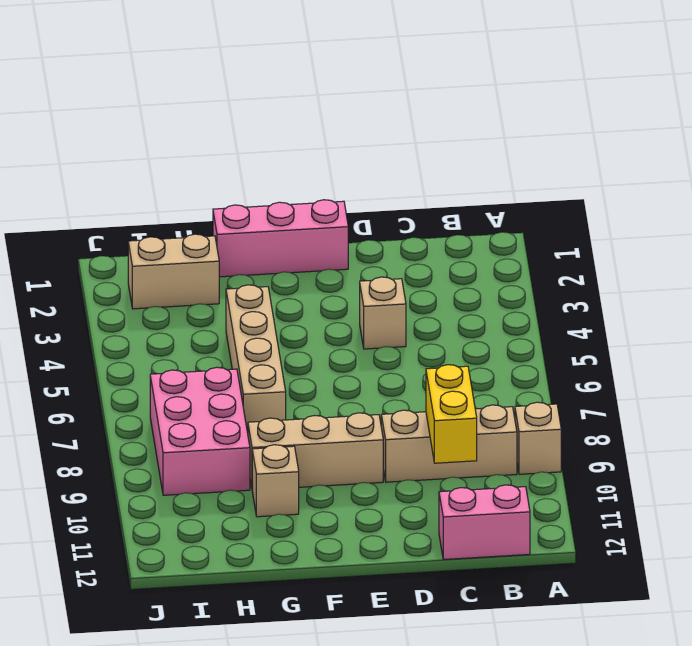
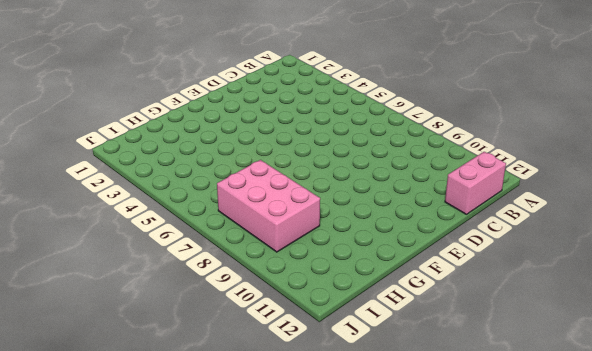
none -> tan brick A9 level 1
none -> tan brick B9:D9 level 1

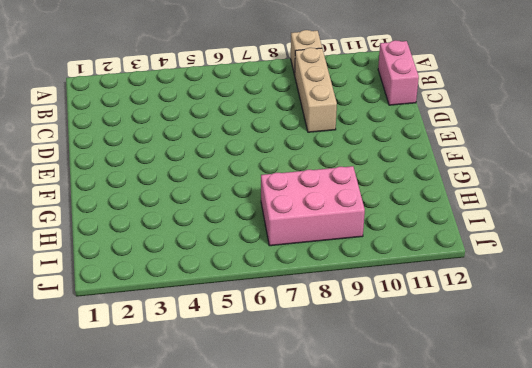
none -> tan brick D4 level 1
none -> pink brick E1:G1 level 1

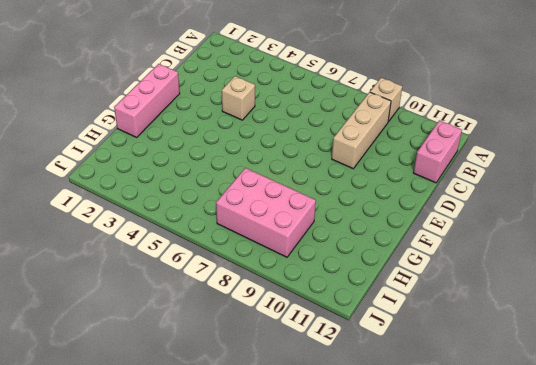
none -> tan brick E9:G9 level 1
none -> tan brick G4:G7 level 1

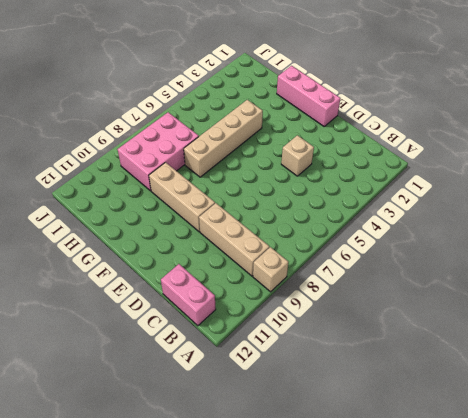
none -> tan brick G10 level 1
none -> tan brick H2:I2 level 1

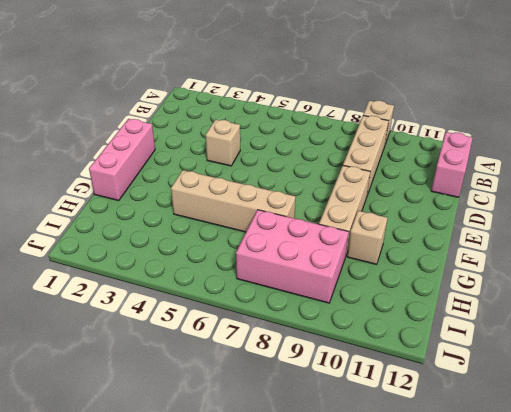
none -> tan brick H2:I2 level 1
none -> yellow brick C9:C10 level 2

